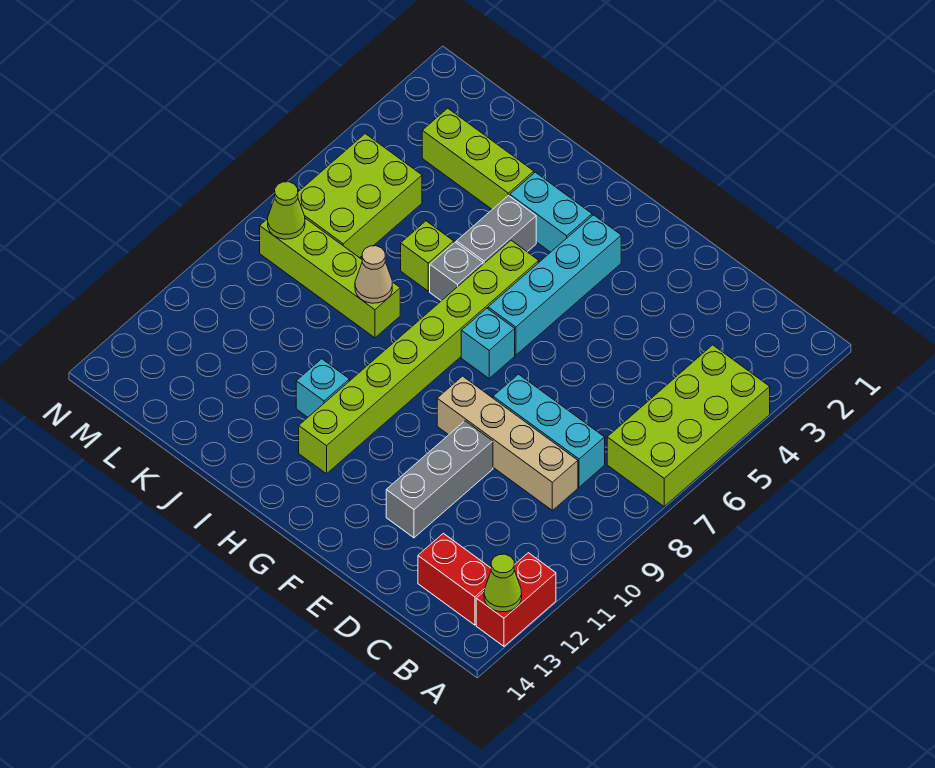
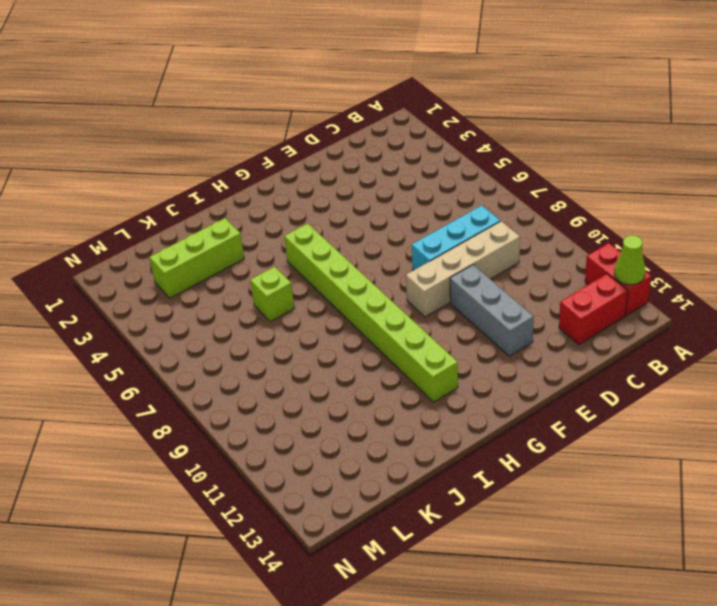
none -> lime brick A4:B7 level 1
none -> cyan brick G3:G6 level 1
none -> cyan brick G7 level 1

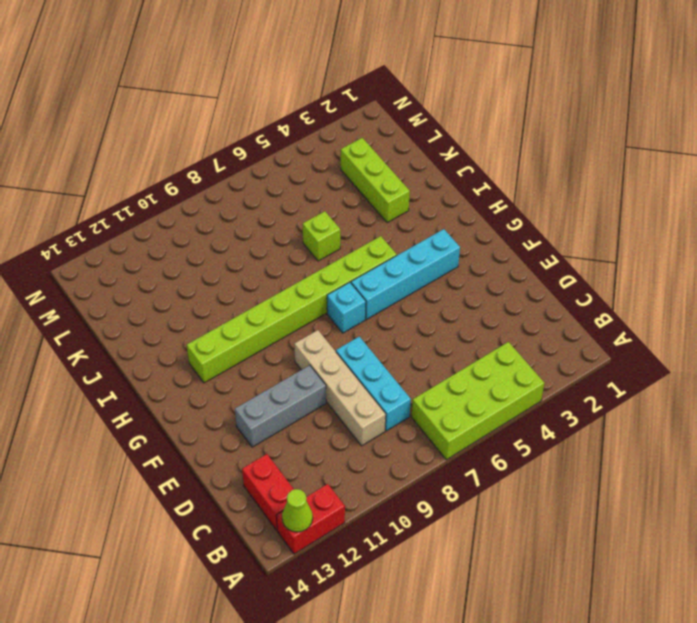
none -> cyan brick H3:I3 level 1
none -> grey brick I4:I5 level 1
none -> grey brick I6 level 1

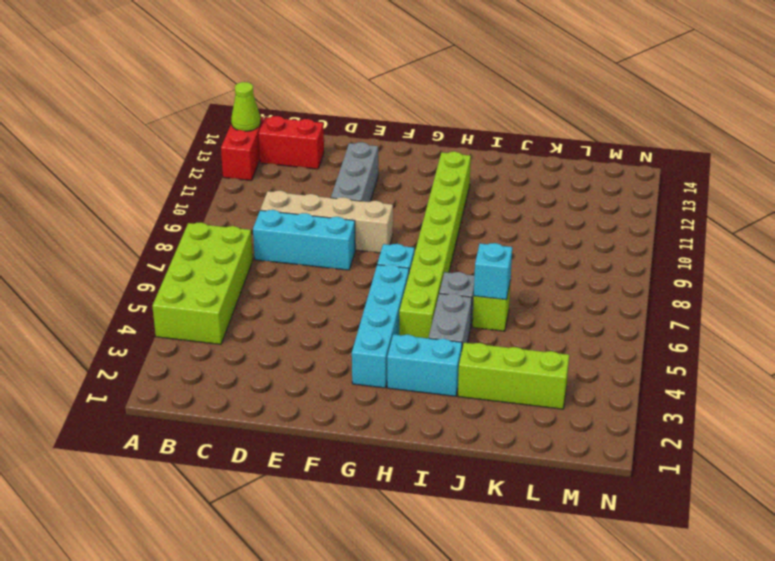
cyan brick J6 level 2 -> cyan brick I11 level 1
none -> lime brick J8:M8 level 1
none -> lime brick L5:M7 level 1
none -> tan cone J8 level 2

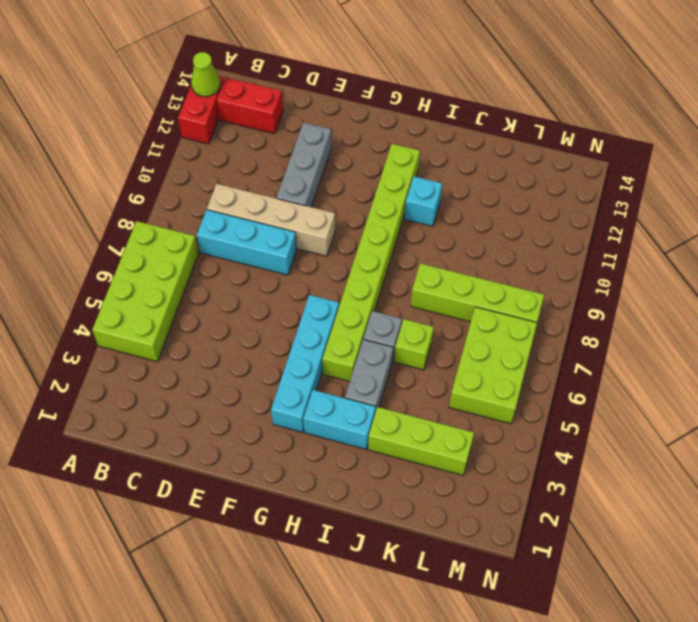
none -> cyan brick G7 level 1
none -> tan cone J8 level 2
none -> lime cone M8 level 2

